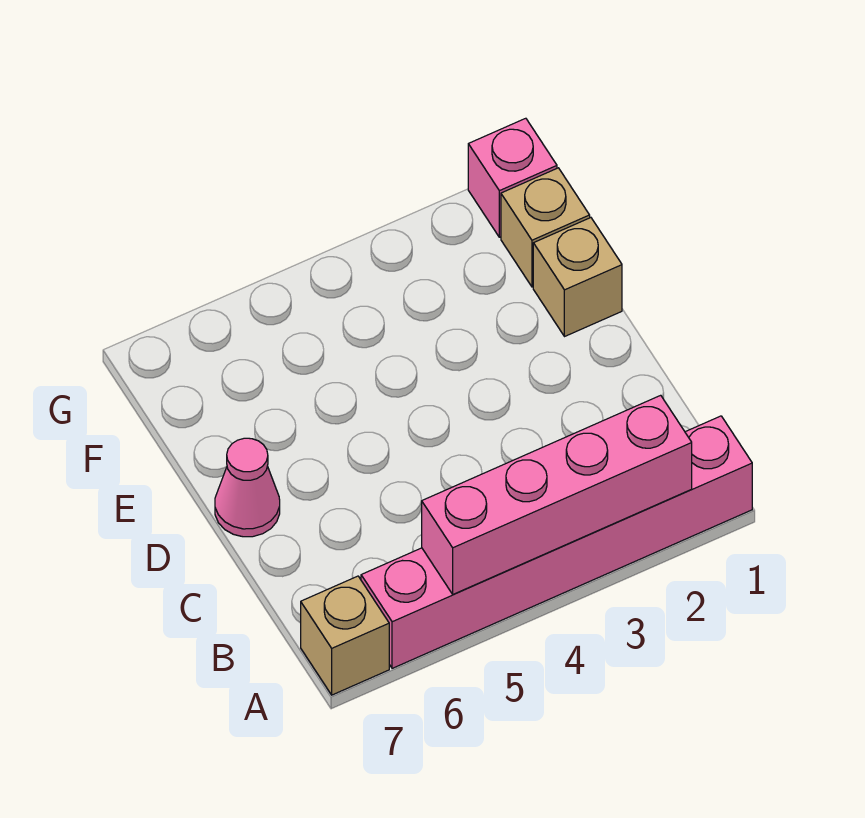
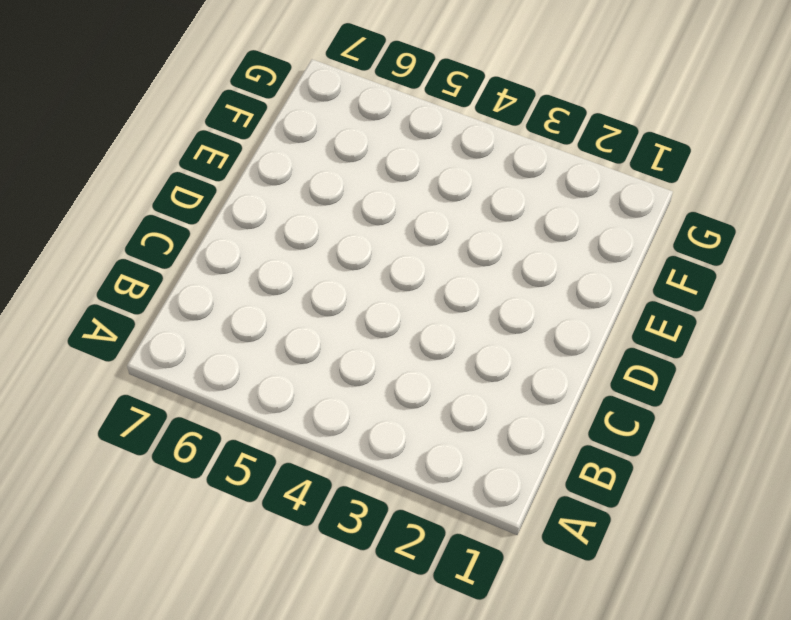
none -> pink brick A1:A6 level 1
none -> tan brick A7 level 1

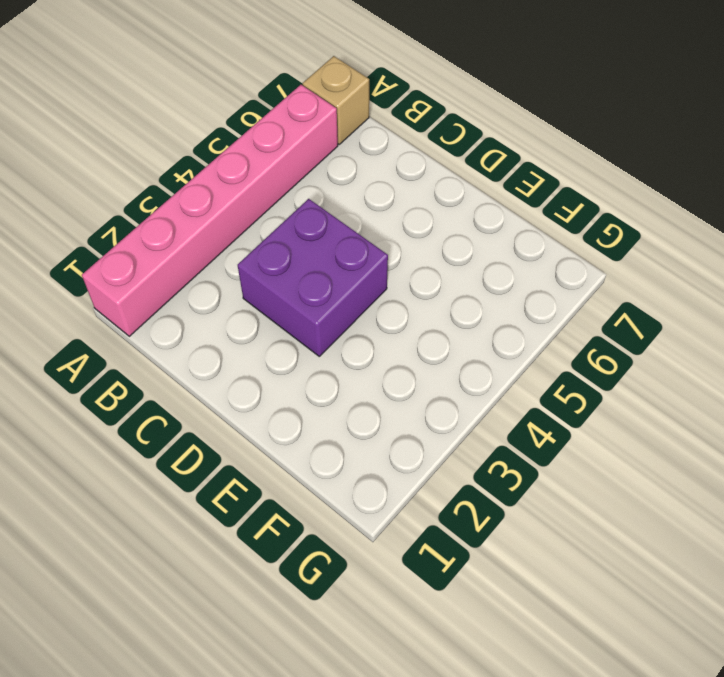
purple brick C3:D4 level 1 -> none
none -> pink cone D7 level 1
none -> tan brick E1 level 1

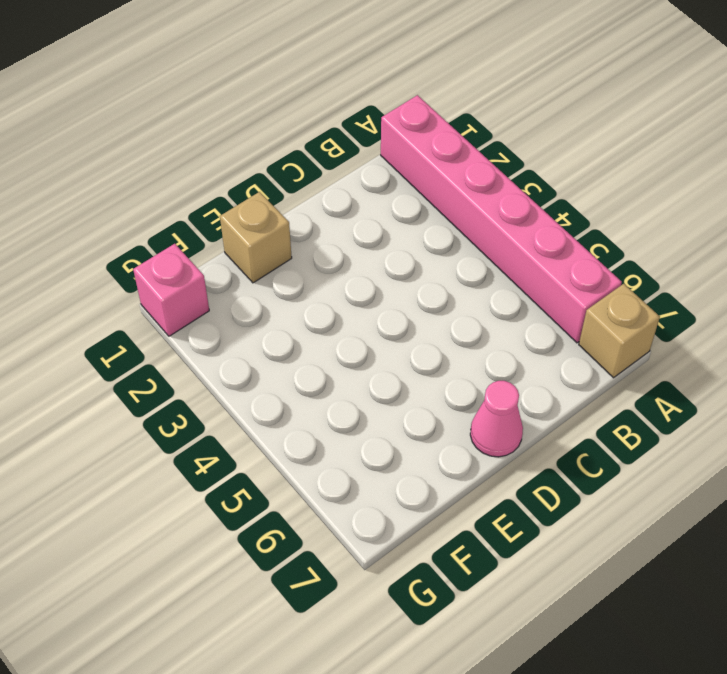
none -> tan brick F1 level 1
none -> pink brick A2:A5 level 2

